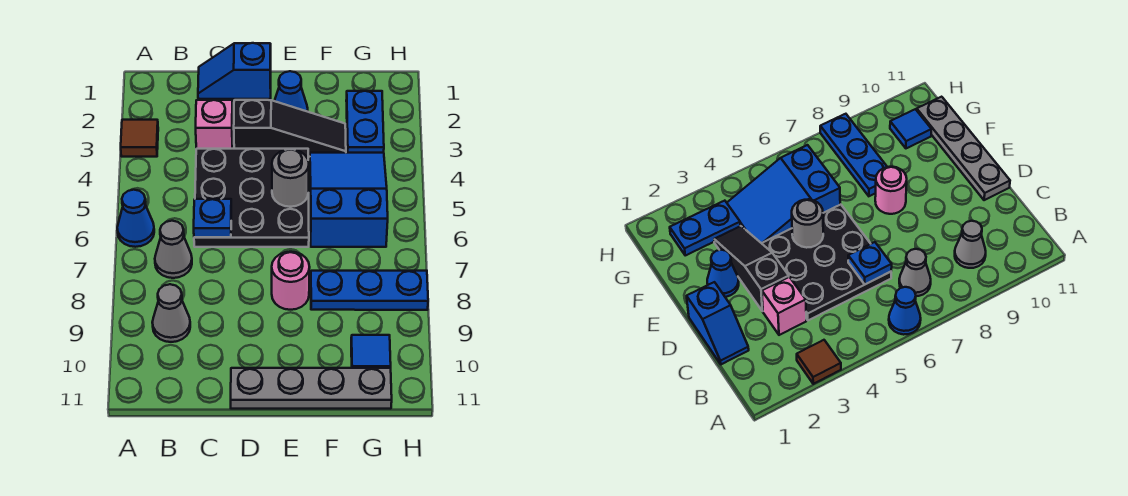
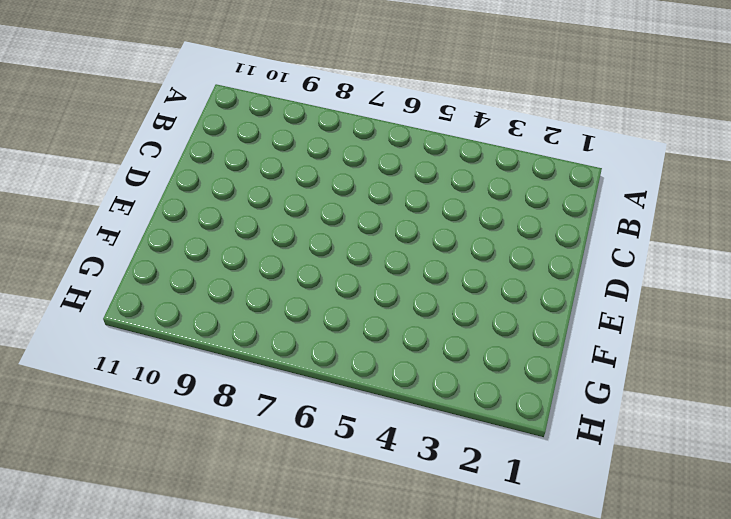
none -> brown tile A3 level 1
none -> blue cone A6 level 1
none -> grey cone B7 level 1

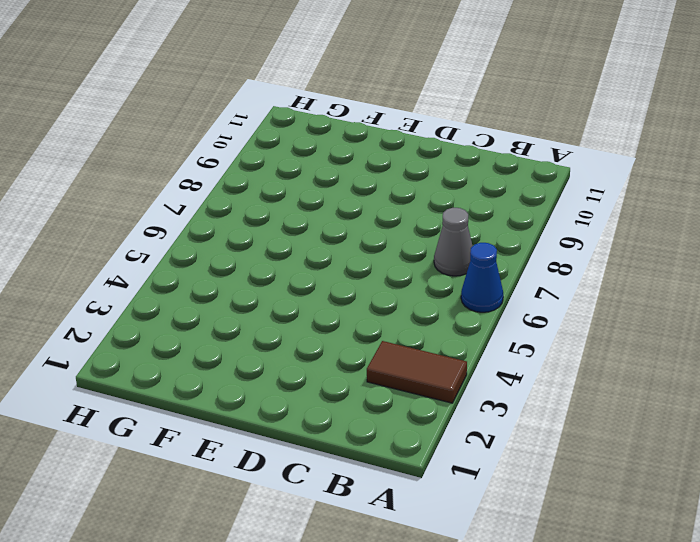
brown tile A3:B3 level 1 -> brown tile A3 level 1
none -> grey cone B9 level 1
none -> blue slope C1:D1 level 1 top D
none -> pink brick C3 level 1

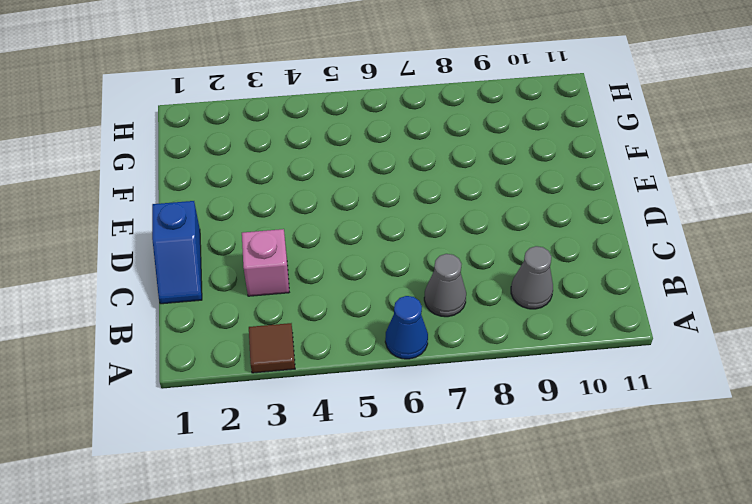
none -> black plate C4:E6 level 1
none -> black slope D3:F3 level 1 top D
none -> grey plate D11:G11 level 1

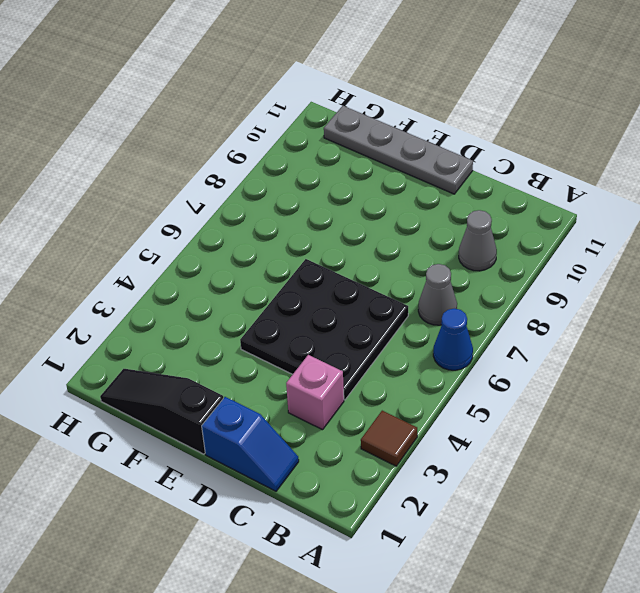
black slope E1:G1 level 1 top E -> black slope D3:F3 level 1 top D
none -> blue cone E2 level 1
none -> pink round brick E8 level 1
none -> blue slope F4:G6 level 1 top 6

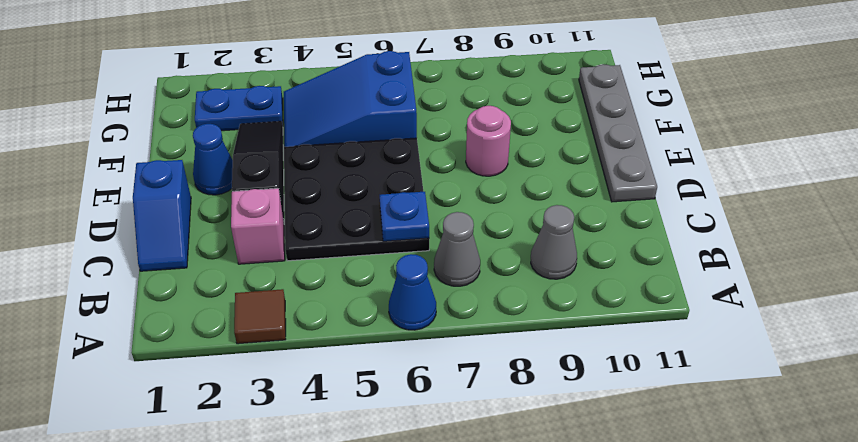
none -> blue plate F8:H8 level 1
none -> blue tile G10 level 1
none -> grey round brick E5 level 2

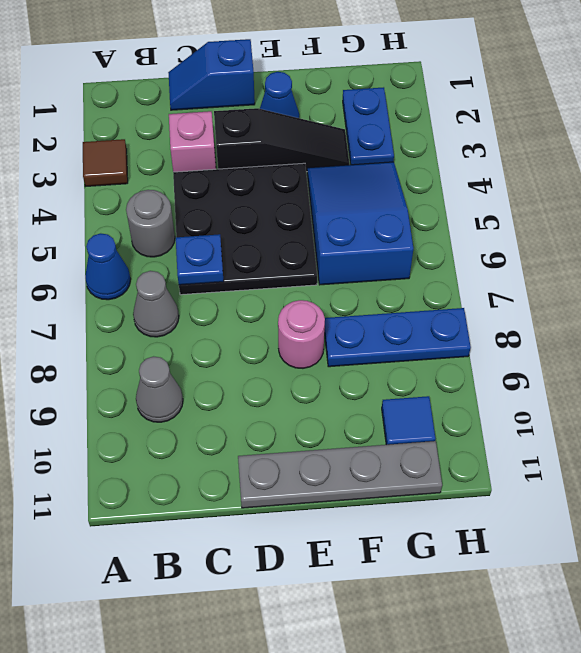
grey round brick B5 level 1 -> grey round brick E5 level 2

